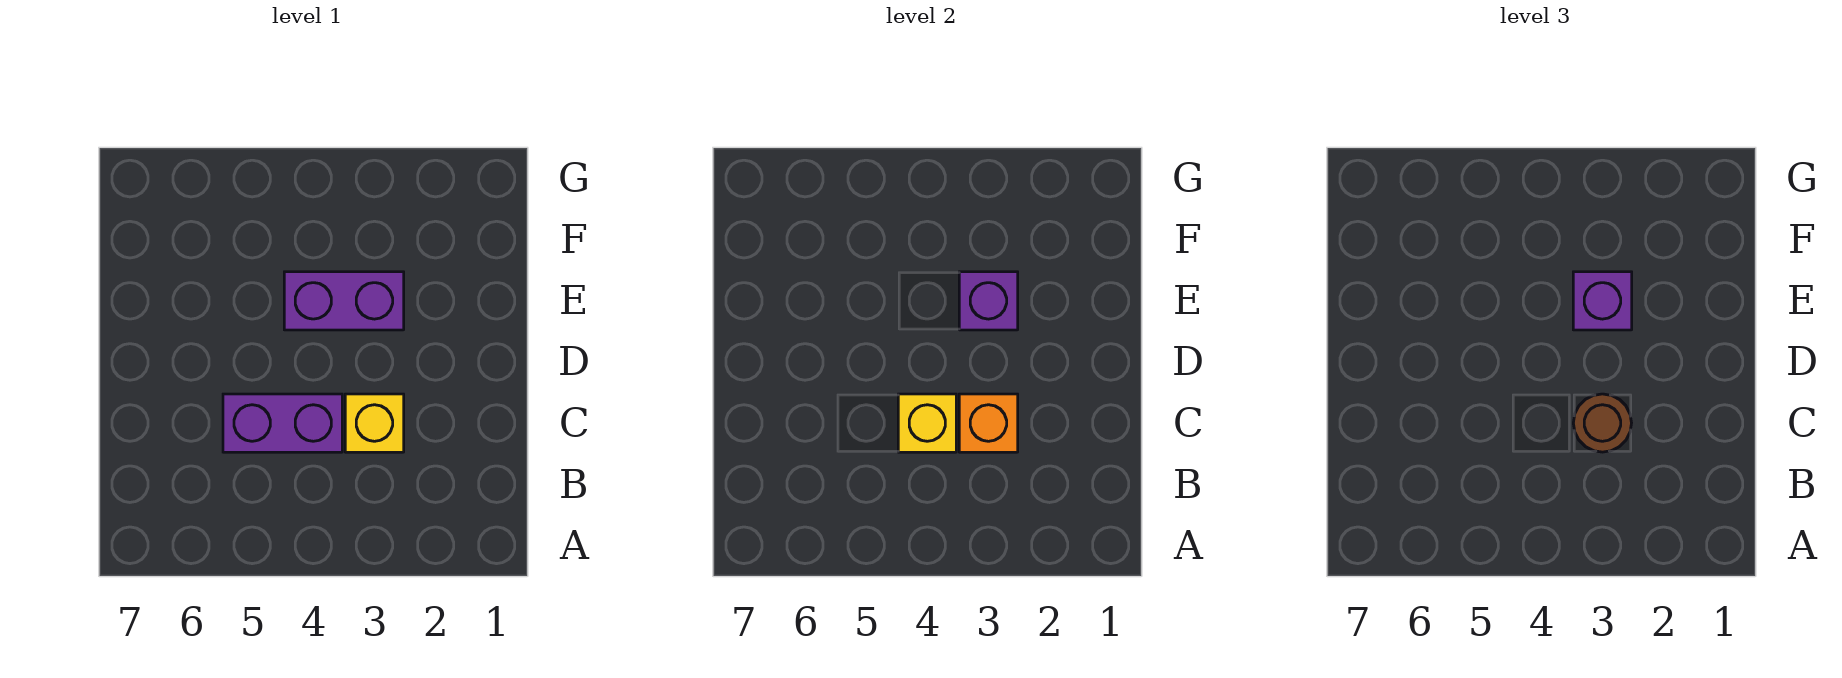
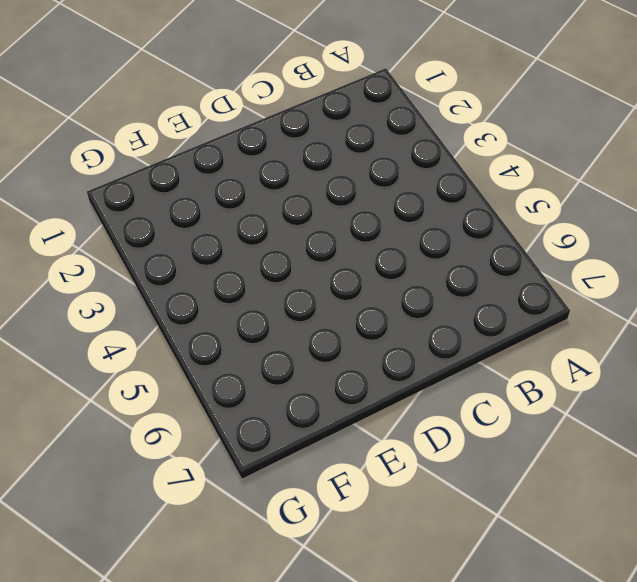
none -> yellow brick C3 level 1
none -> purple brick C4:C5 level 1

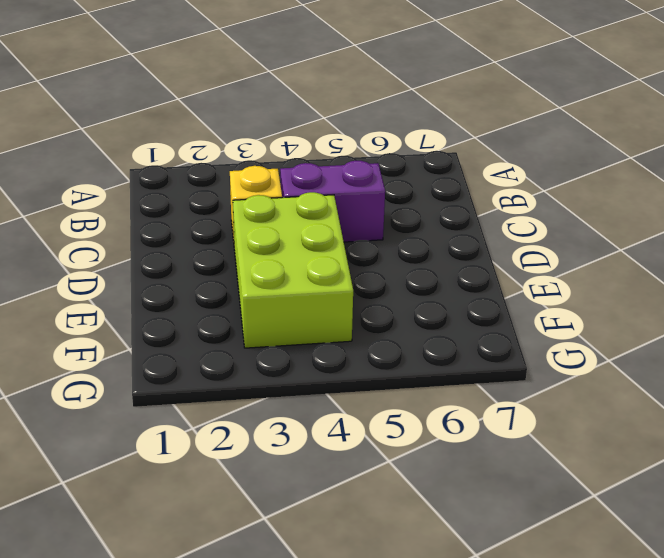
lime brick D3:F4 level 1 -> purple brick E3:E4 level 1
none -> orange brick C3 level 2
none -> yellow brick C4 level 2

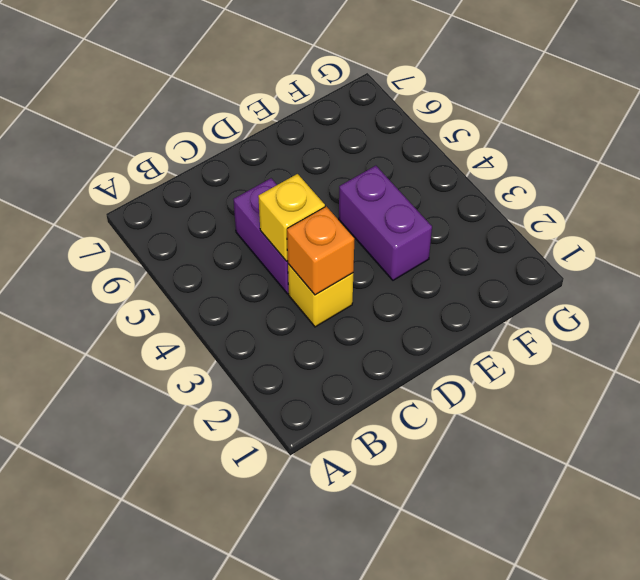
none -> purple brick E3 level 2
none -> brown round brick C3 level 3

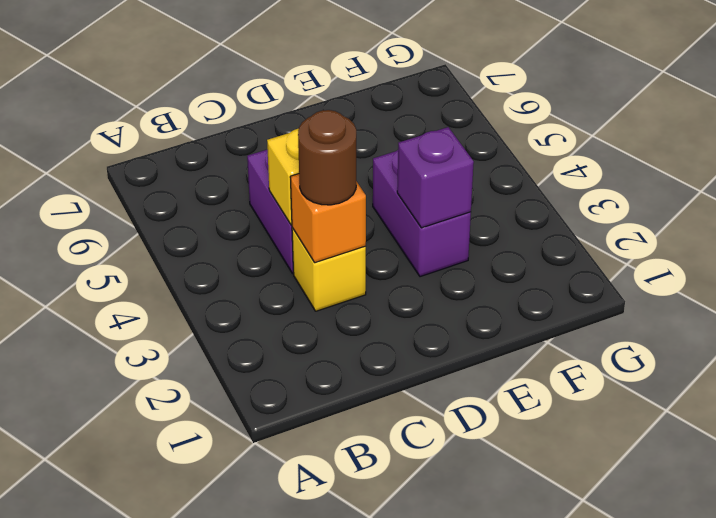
none -> purple brick E3 level 3

